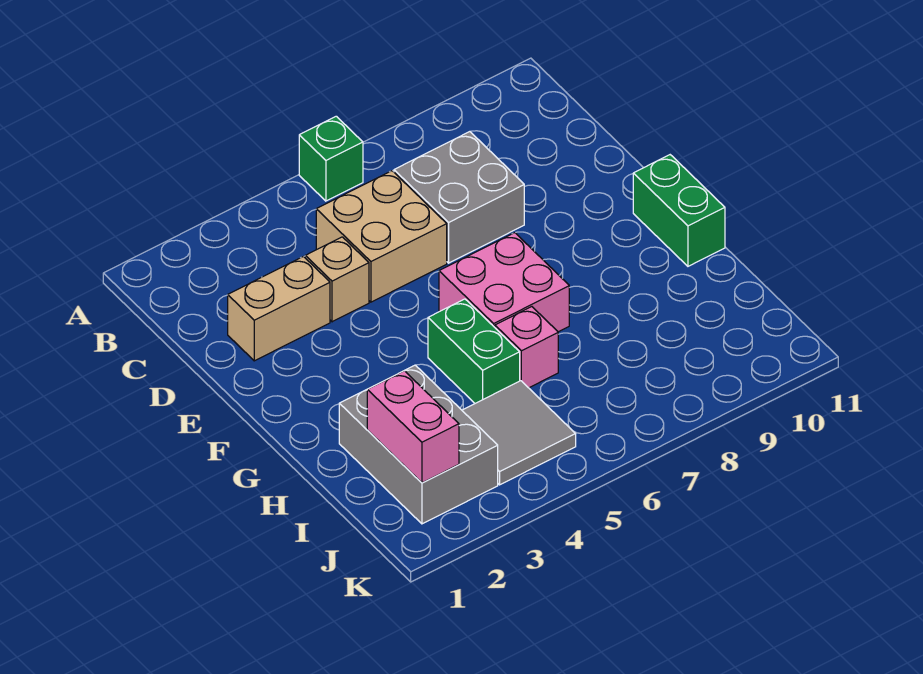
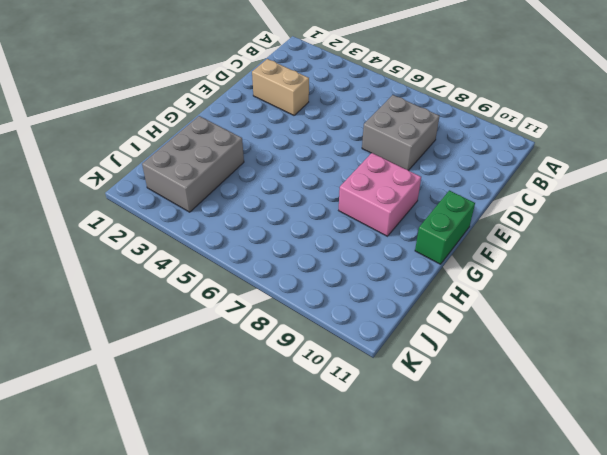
pink brick F8:G9 level 1 -> pink brick F6:G7 level 1
none -> green brick A6 level 1
none -> tan brick C5:D6 level 1
none -> tan brick D4 level 1

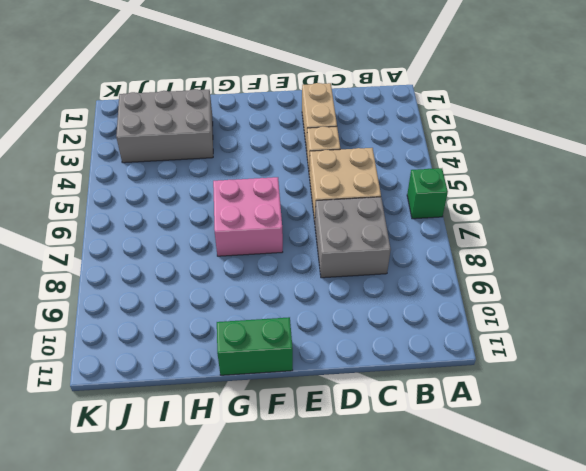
none -> green brick G5:H5 level 1
none -> pink brick H6 level 1
none -> grey tile I4:J5 level 1

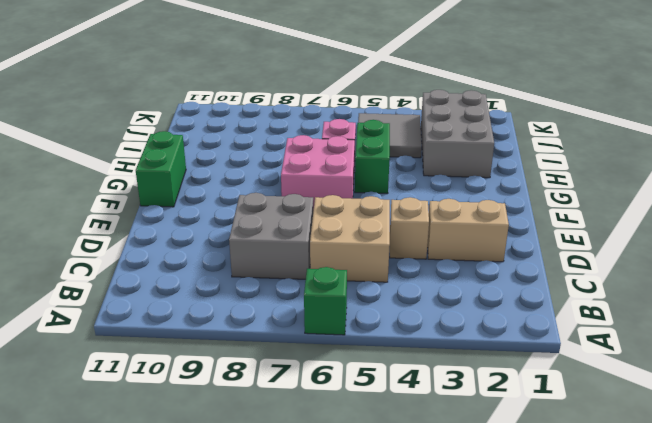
none -> pink brick I2:J2 level 2

